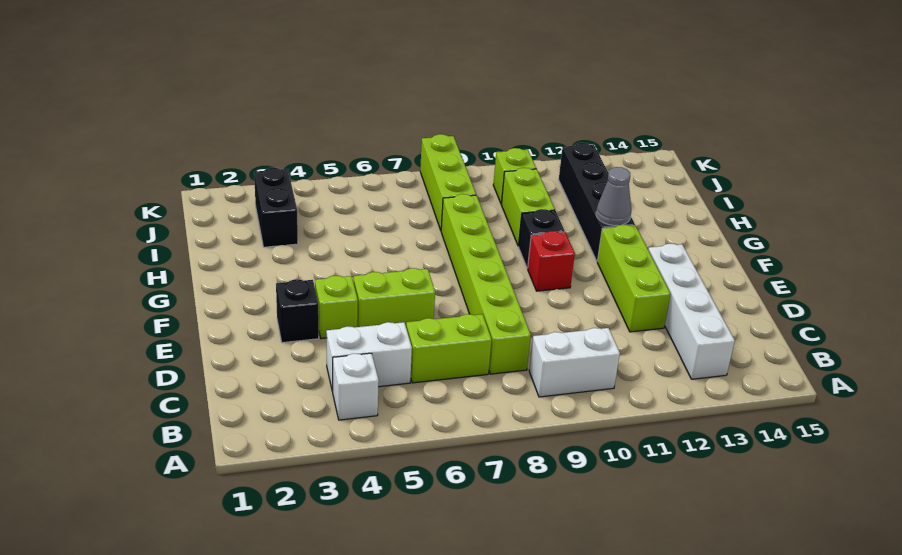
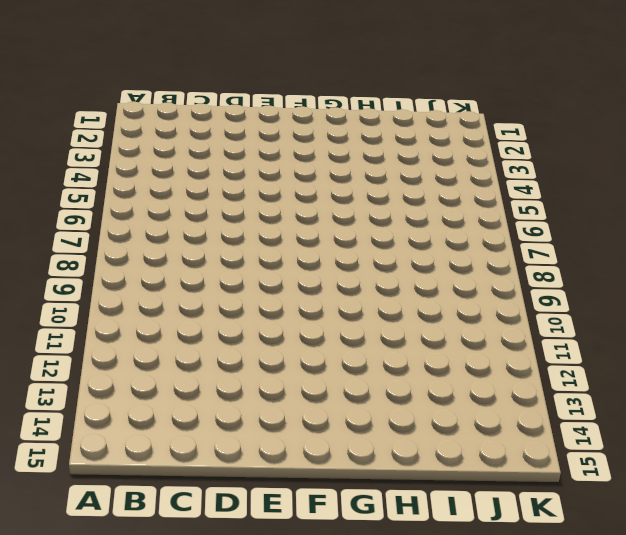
none -> white brick B4 level 1
none -> white brick B9:B10 level 1
none -> white brick B13:E13 level 1

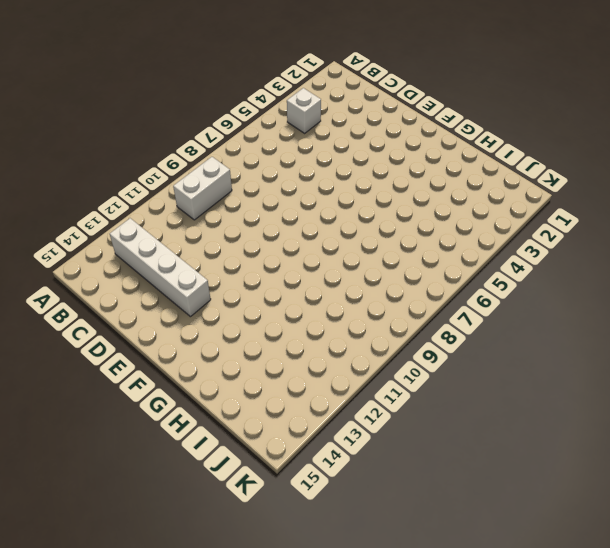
none -> white brick C4:C5 level 1
none -> lime brick C6:C7 level 1
none -> lime brick C8:H8 level 1

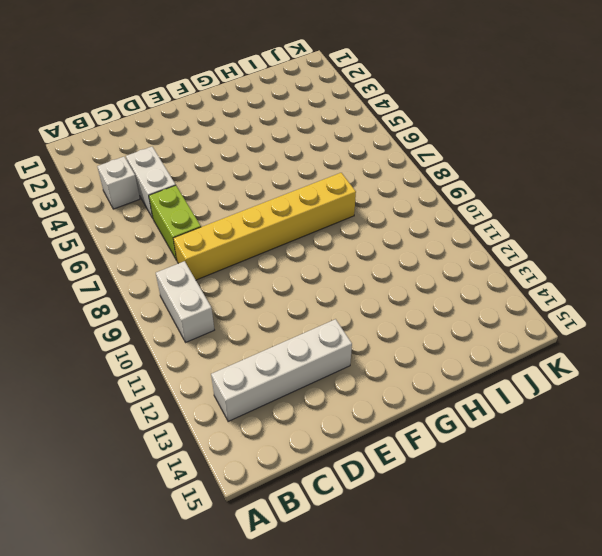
yellow brick C8:H8 level 1 -> lime brick C8:H8 level 1
none -> lime brick D12:F12 level 1
none -> black brick E3 level 1
none -> lime brick E4 level 1

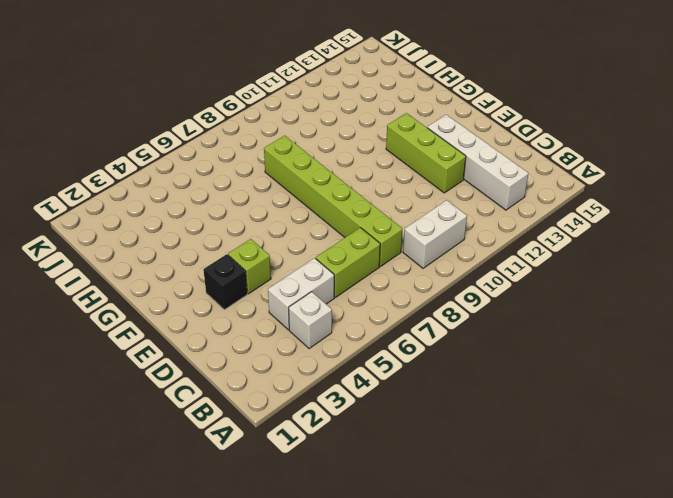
none -> lime brick E5:E6 level 1
none -> red brick F10 level 1
none -> black brick G10 level 1

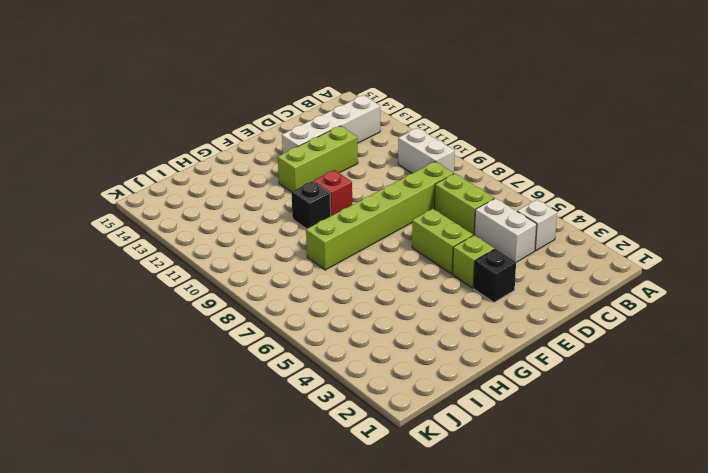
none -> black brick G12:J12 level 1
none -> lime brick H10:I10 level 1
none -> black brick I3:J3 level 1

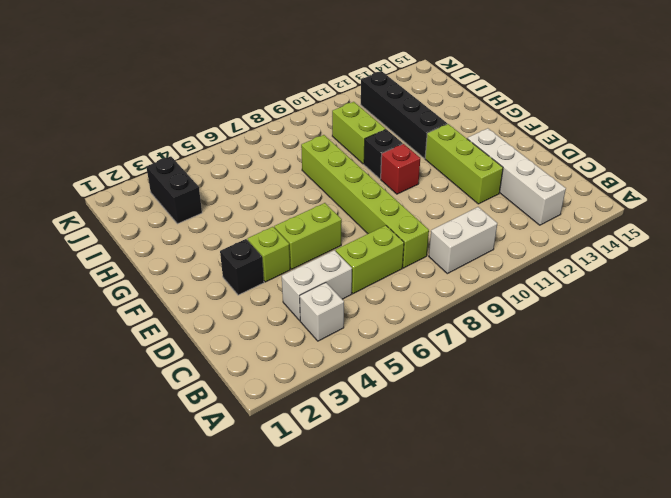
none -> lime brick I8:K8 level 1
none -> lime brick J10 level 1
none -> grey cone G12 level 2

